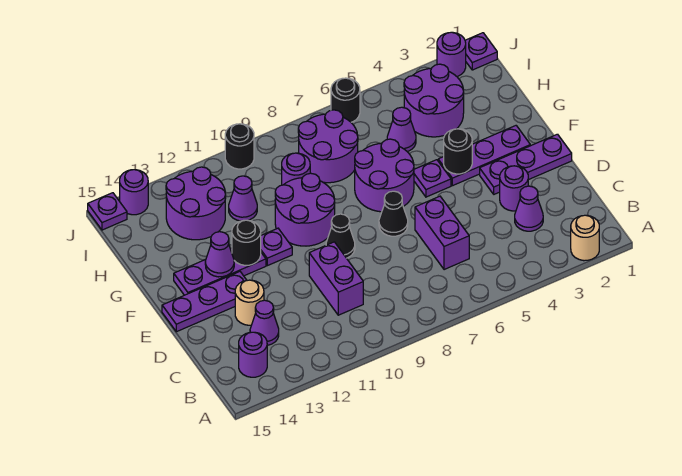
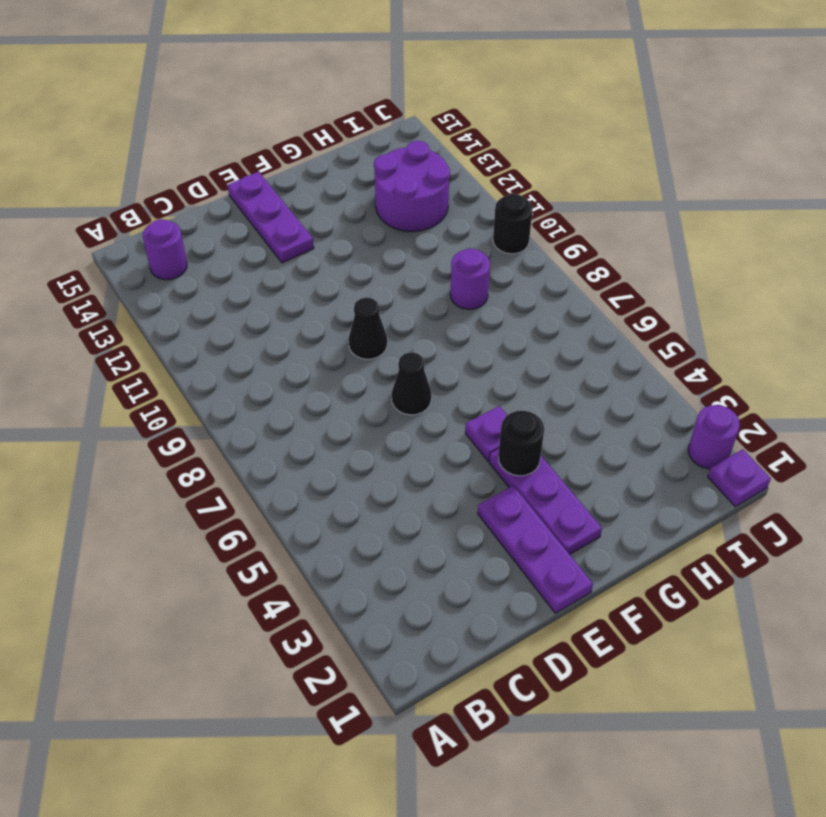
none -> tan round brick A2 level 1
none -> purple cone C3 level 1
none -> purple brick C6:D6 level 1
none -> purple brick C10:D10 level 1

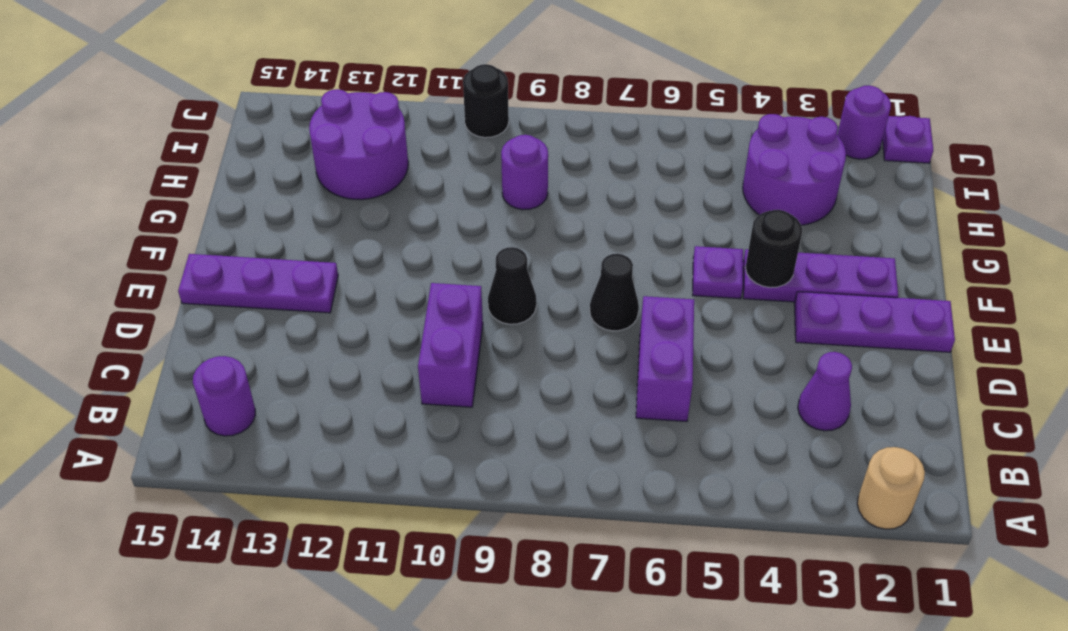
none -> purple cone C13 level 1
none -> purple round brick D3 level 1
none -> tan round brick D13 level 1
none -> purple round brick F6:G7 level 1

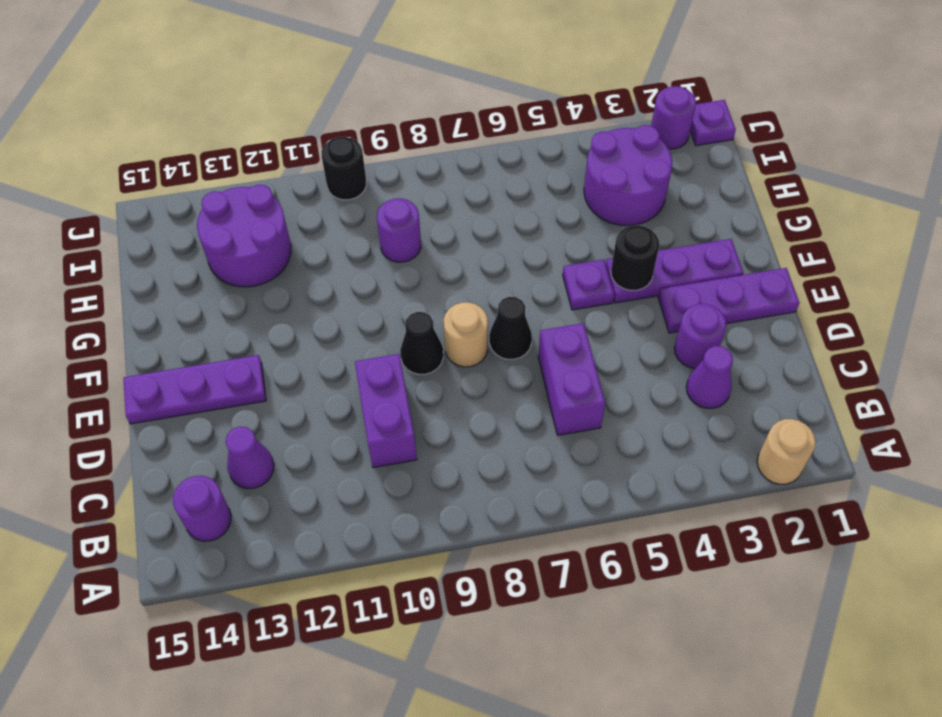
tan round brick E8 level 1 -> tan round brick D13 level 1
none -> purple round brick F6:G7 level 1
none -> purple round brick F9:G10 level 1
none -> purple plate F11 level 1
none -> purple plate F12:F14 level 1

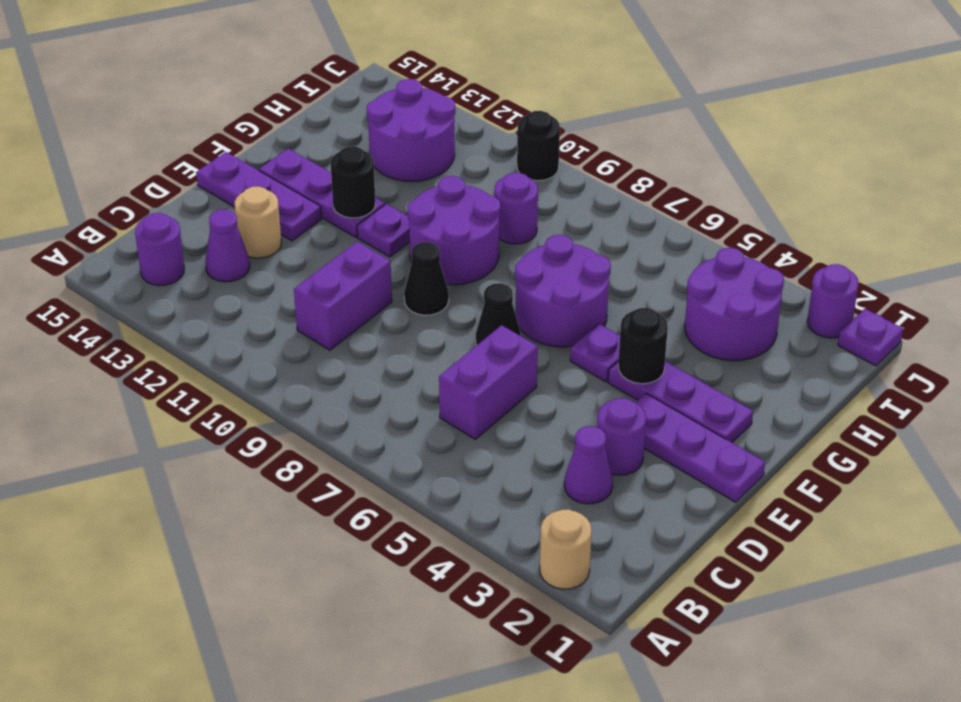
none -> purple cone H5 level 1
none -> purple round brick H7:I8 level 1
none -> purple cone H11 level 1
none -> black round brick J6 level 1

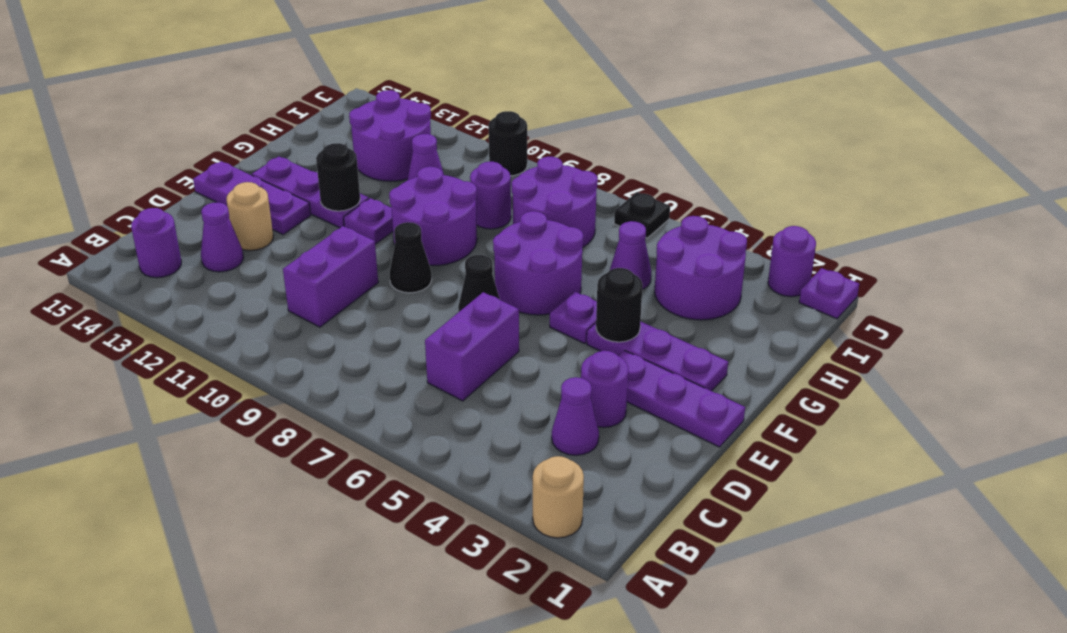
black plate J6 level 1 -> black round brick J6 level 1
none -> purple round brick J14 level 1
none -> purple plate J15 level 1
none -> purple cone F13 level 2

